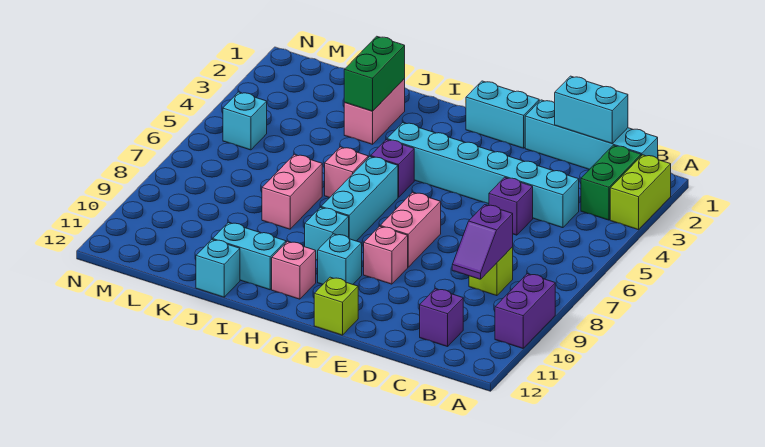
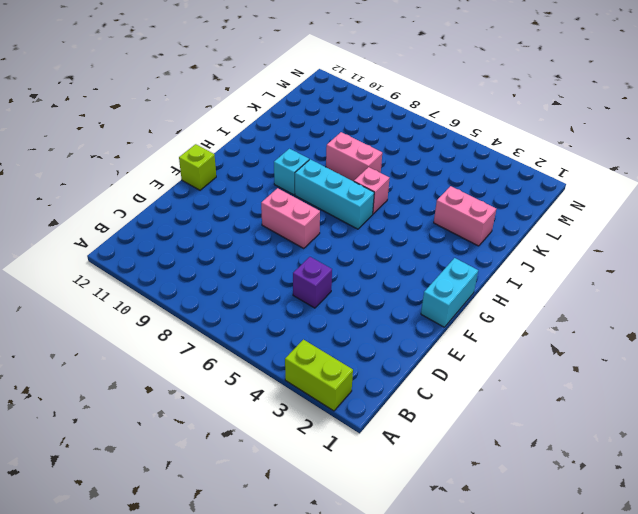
none -> purple brick A9:A10 level 1
none -> cyan brick B1:E1 level 1
none -> green brick B2:B3 level 1

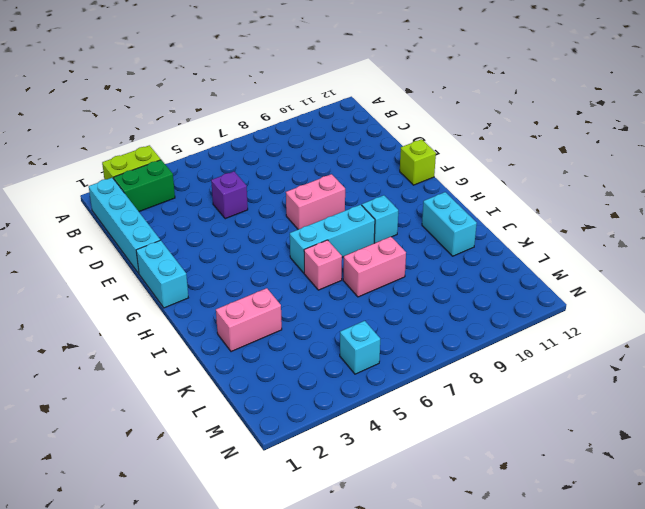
none -> purple brick A9:A10 level 1
none -> cyan brick C4:H4 level 1
none -> lime brick C8 level 1

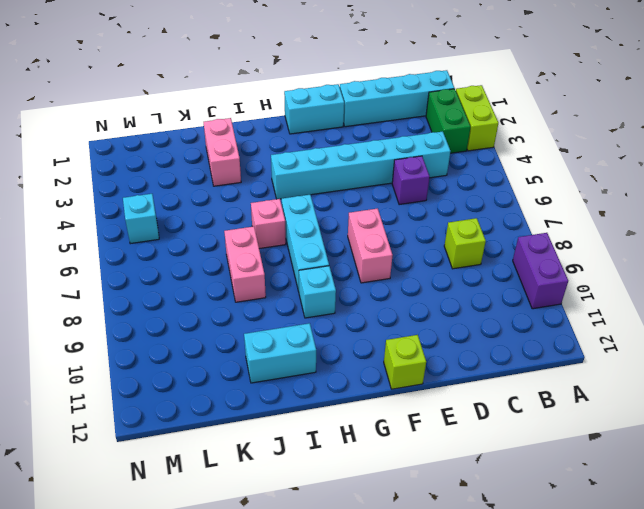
none -> purple brick C11 level 1
none -> pink brick F9 level 1
none -> cyan brick G10 level 1

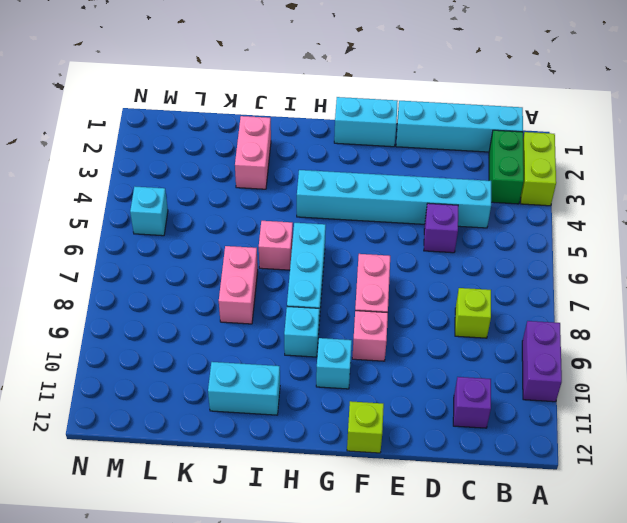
none -> purple brick H5 level 1
none -> pink brick H11 level 1
none -> cyan brick J12 level 1

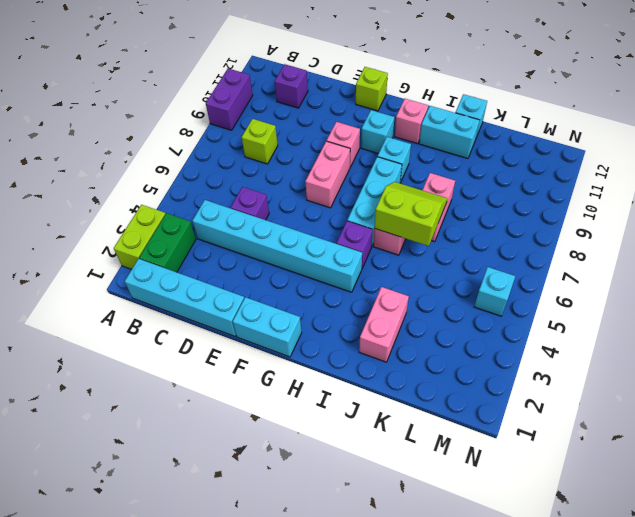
lime slope I6:J7 level 2 top 6 -> none
none -> cyan brick C1:D1 level 2
none -> purple slope C8:C9 level 2 top 8
none -> green brick J2:J3 level 2

